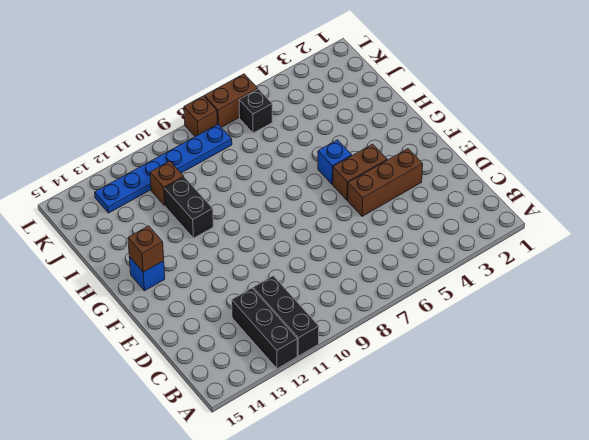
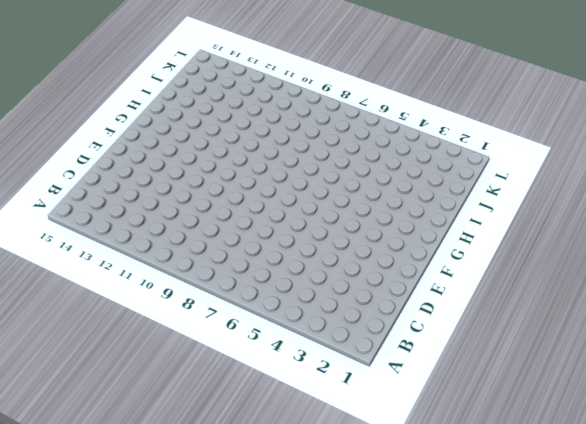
none -> black brick A11:C11 level 1
none -> black brick A12:C12 level 1
none -> brown brick E3:E5 level 1

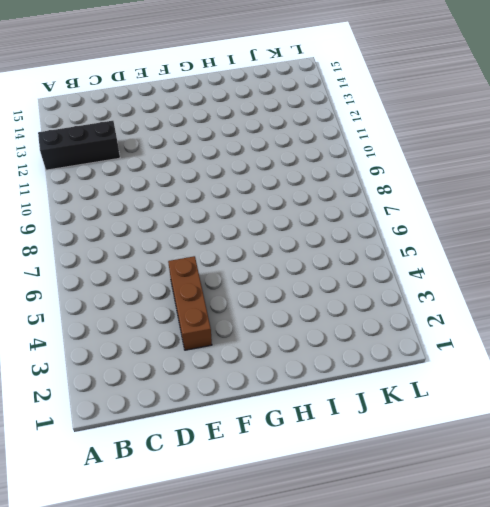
none -> black brick A11:C11 level 1
none -> brown brick F4:F5 level 1
none -> blue brick G5 level 1

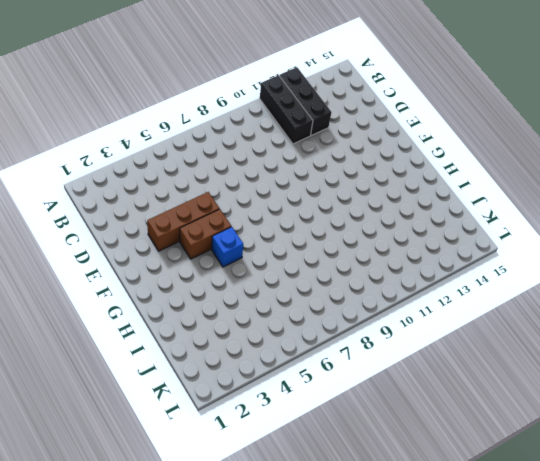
none -> blue brick G14 level 1
none -> black brick H11:I11 level 1
none -> brown brick J11 level 1

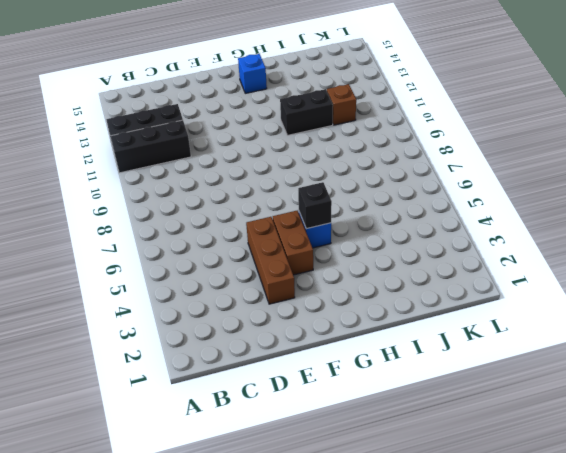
black brick G5 level 2 -> black brick K6 level 1
none -> blue plate K8:K13 level 1
none -> brown brick L6:L7 level 1
none -> brown brick L8 level 1

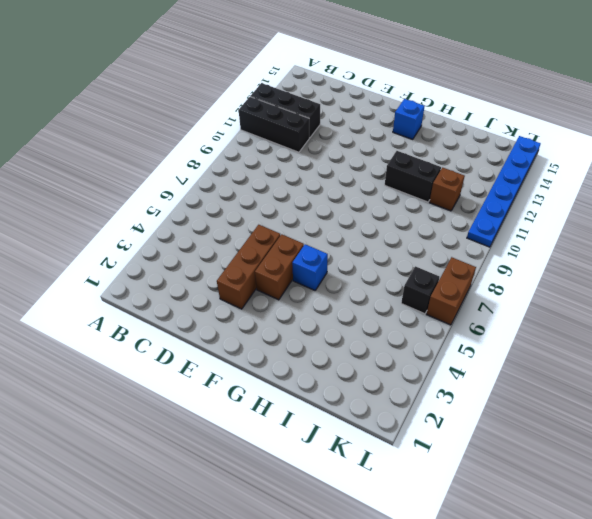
blue plate L10:L15 level 1 -> blue plate K8:K13 level 1
none -> brown brick L8 level 1
none -> brown brick G14 level 2

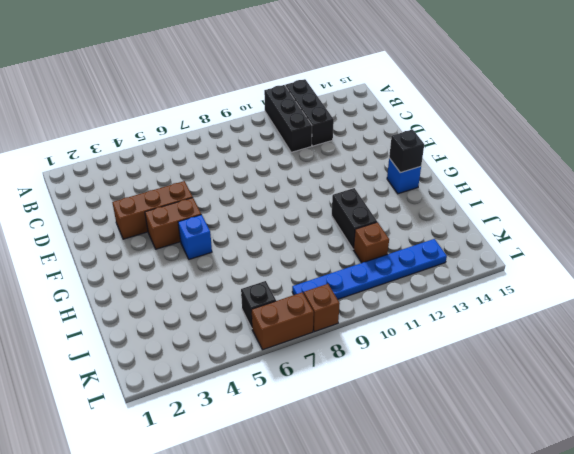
black brick G14 level 2 -> brown brick G14 level 2

